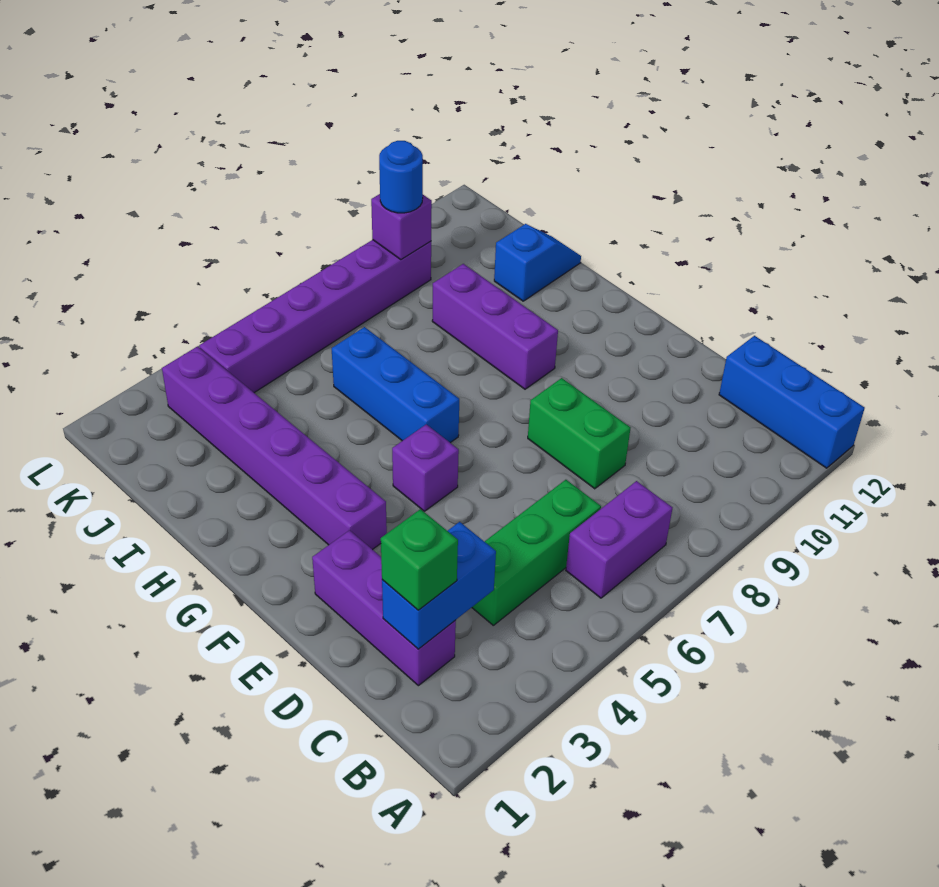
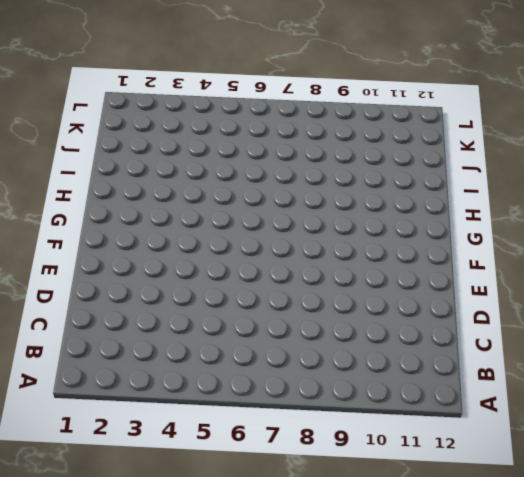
none -> blue brick A12:C12 level 1
none -> purple brick B6:B7 level 1
none -> purple brick C2:E2 level 1

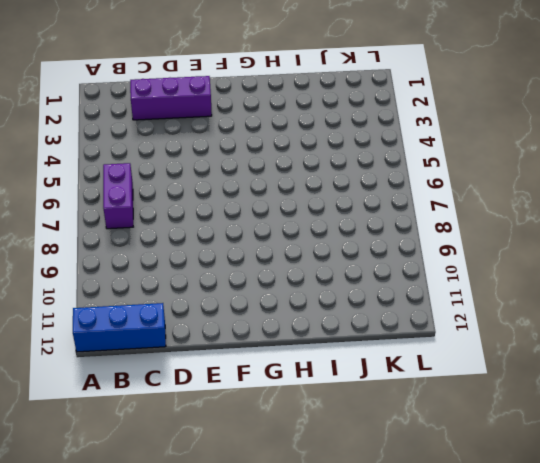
none -> green brick C4:C6 level 1
none -> green brick D8:E8 level 1
none -> purple brick F3:K3 level 1

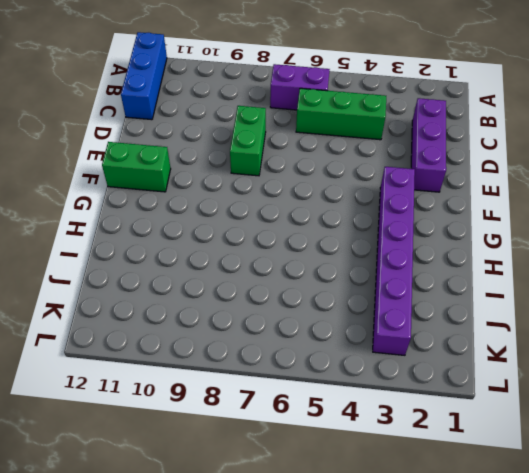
green brick F11:F12 level 1 -> none
none -> purple brick F5 level 1
none -> blue brick G6:I6 level 1
none -> purple brick G9:I9 level 1

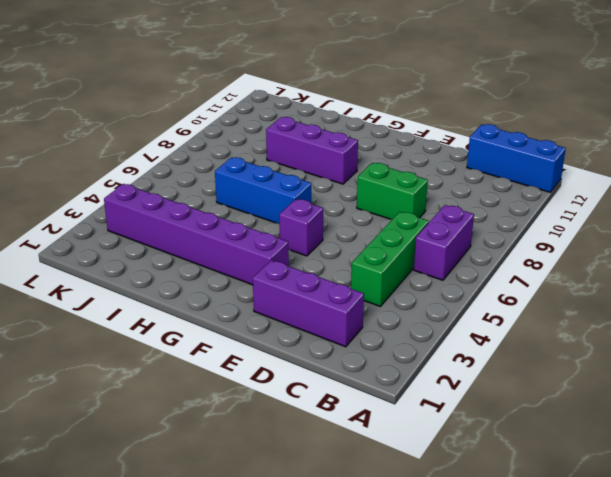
none -> blue slope I11:I12 level 1 top 11
none -> purple brick K4:K9 level 1
none -> blue brick C2:C3 level 2

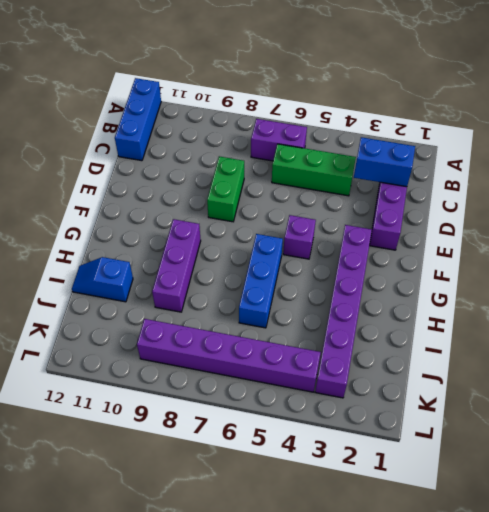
none -> purple brick K9 level 2
none -> green brick C2 level 3
none -> blue round brick K9 level 3

